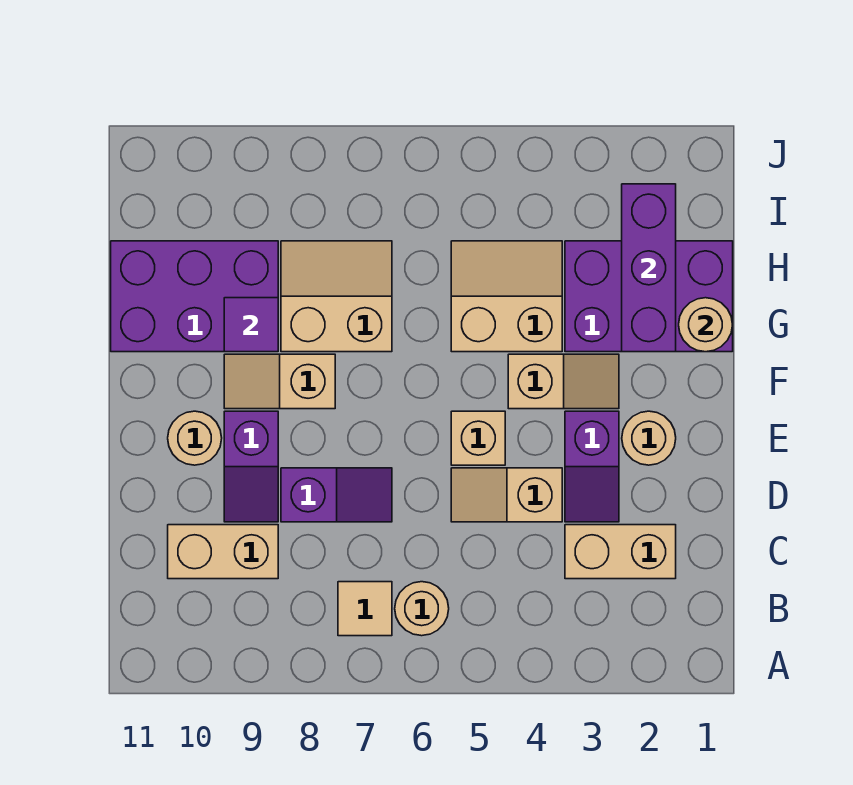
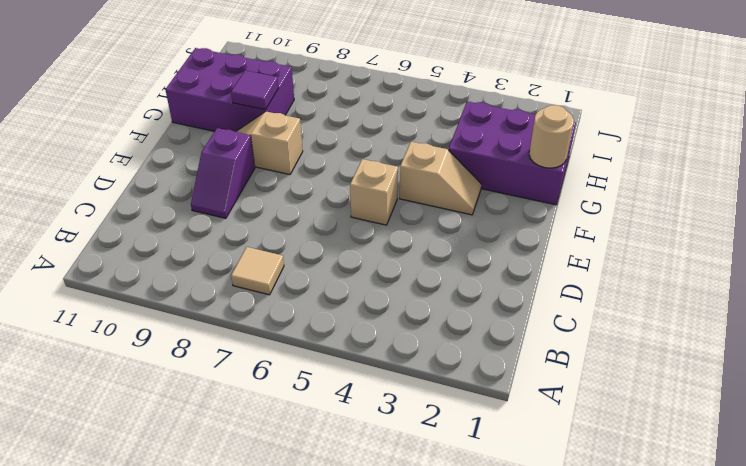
none -> tan round brick B6 level 1
none -> tan brick C2:C3 level 1
none -> tan brick C9:C10 level 1

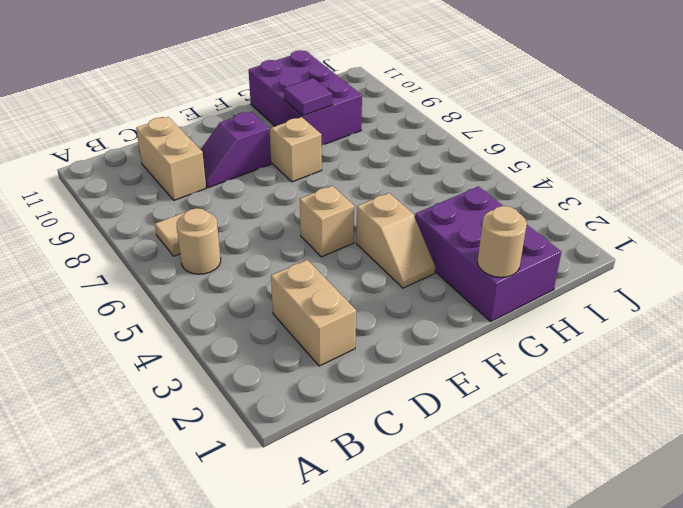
none -> purple slope D3:E3 level 1 top E
none -> tan slope D4:D5 level 1 top 4
none -> purple slope D7:D8 level 1 top 8

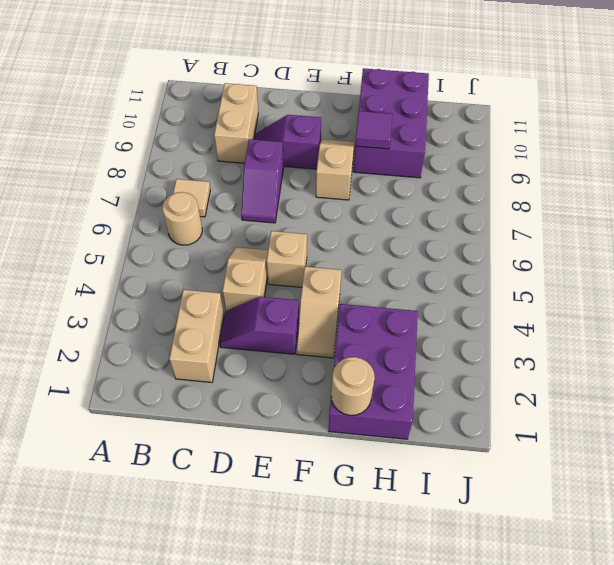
none -> tan round brick E2 level 1
none -> tan round brick E10 level 1
none -> tan slope G4:H5 level 1 top G

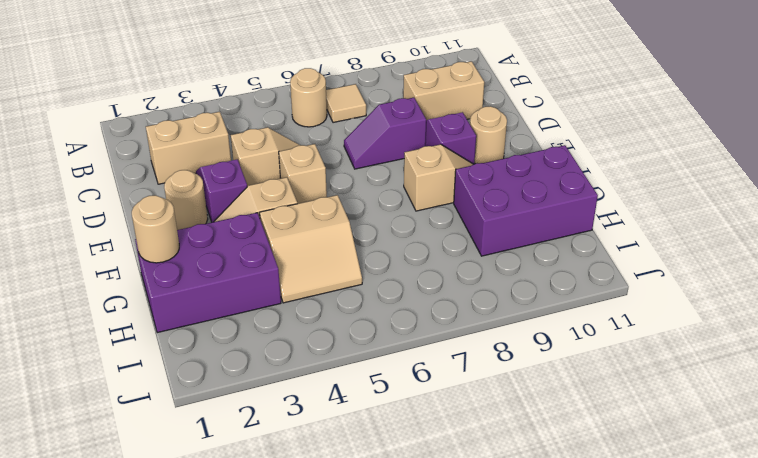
none -> tan slope G7:H8 level 1 top G
none -> purple brick G2:I2 level 2
none -> purple tile G9 level 2

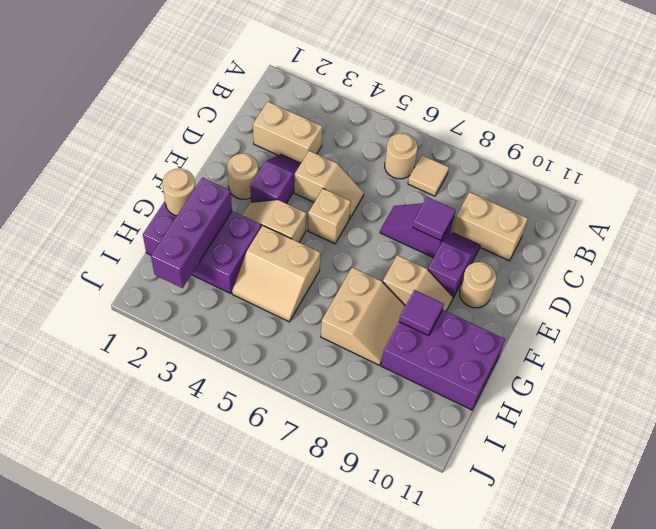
purple tile D8 level 2 -> none
tan slope G7:H8 level 1 top 7 -> tan slope G7:H8 level 1 top G

